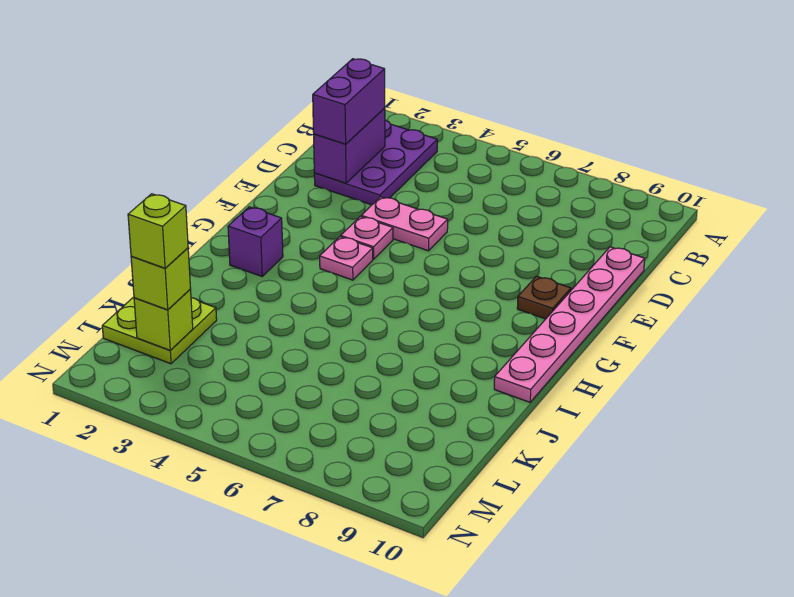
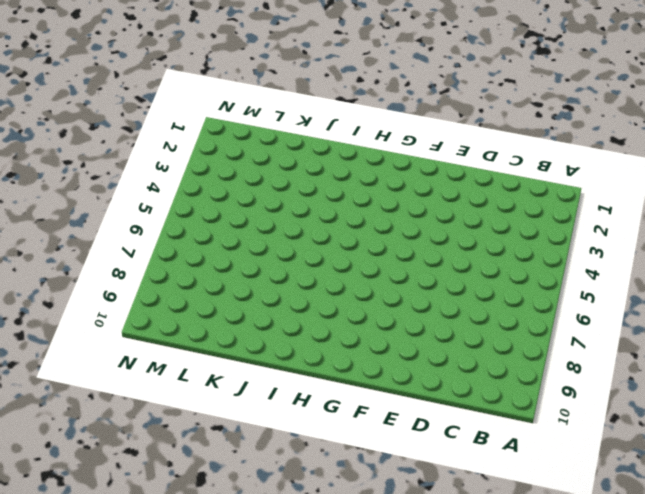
none -> purple plate B2:D3 level 1
none -> pink plate D10:I10 level 1
none -> pink plate E4:E5 level 1

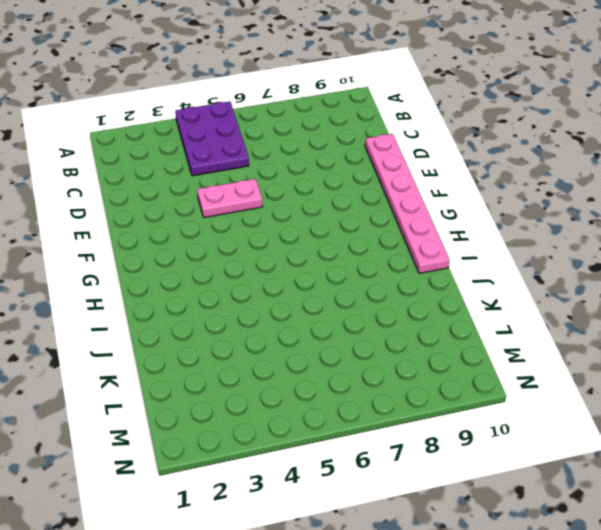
purple plate A4:C5 level 1 -> purple plate B2:D3 level 1
none -> pink plate F4 level 1
none -> brown plate F9 level 1
none -> pink plate G4 level 1

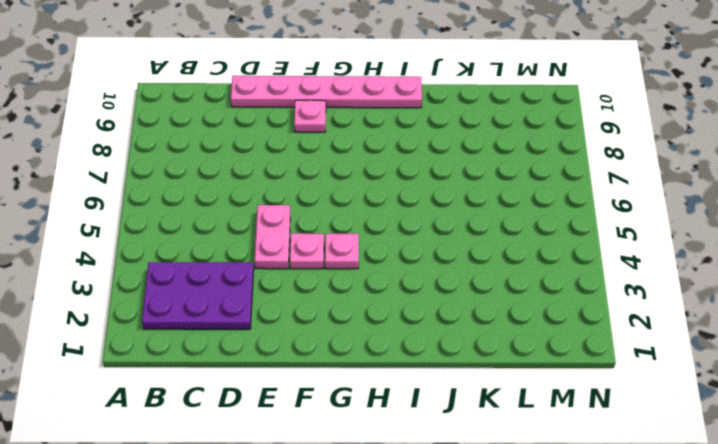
pink plate F9 level 1 -> brown plate F9 level 1
none -> purple brick H2 level 1
none -> lime plate K1:L2 level 1
none -> purple brick C2:D2 level 2

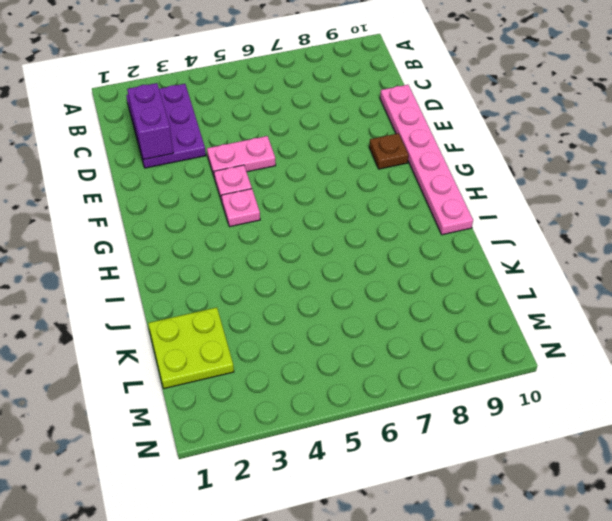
none -> purple brick H2 level 1
none -> lime brick L2 level 2
none -> purple brick C2:D2 level 3

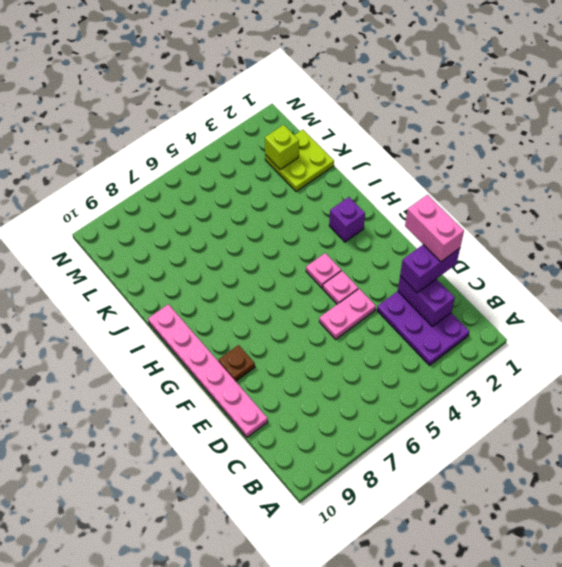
purple brick D1:D2 level 3 -> purple brick C2:D2 level 3
pink brick D1:E1 level 4 -> none
none -> lime brick L2 level 3
none -> lime brick L2 level 4

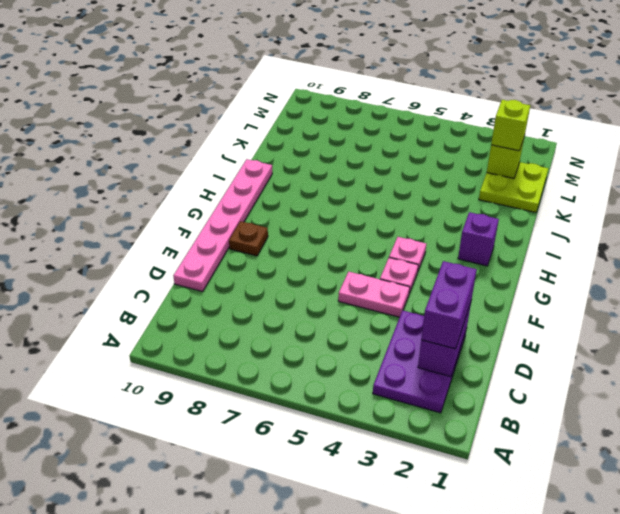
none -> lime brick L2 level 4

